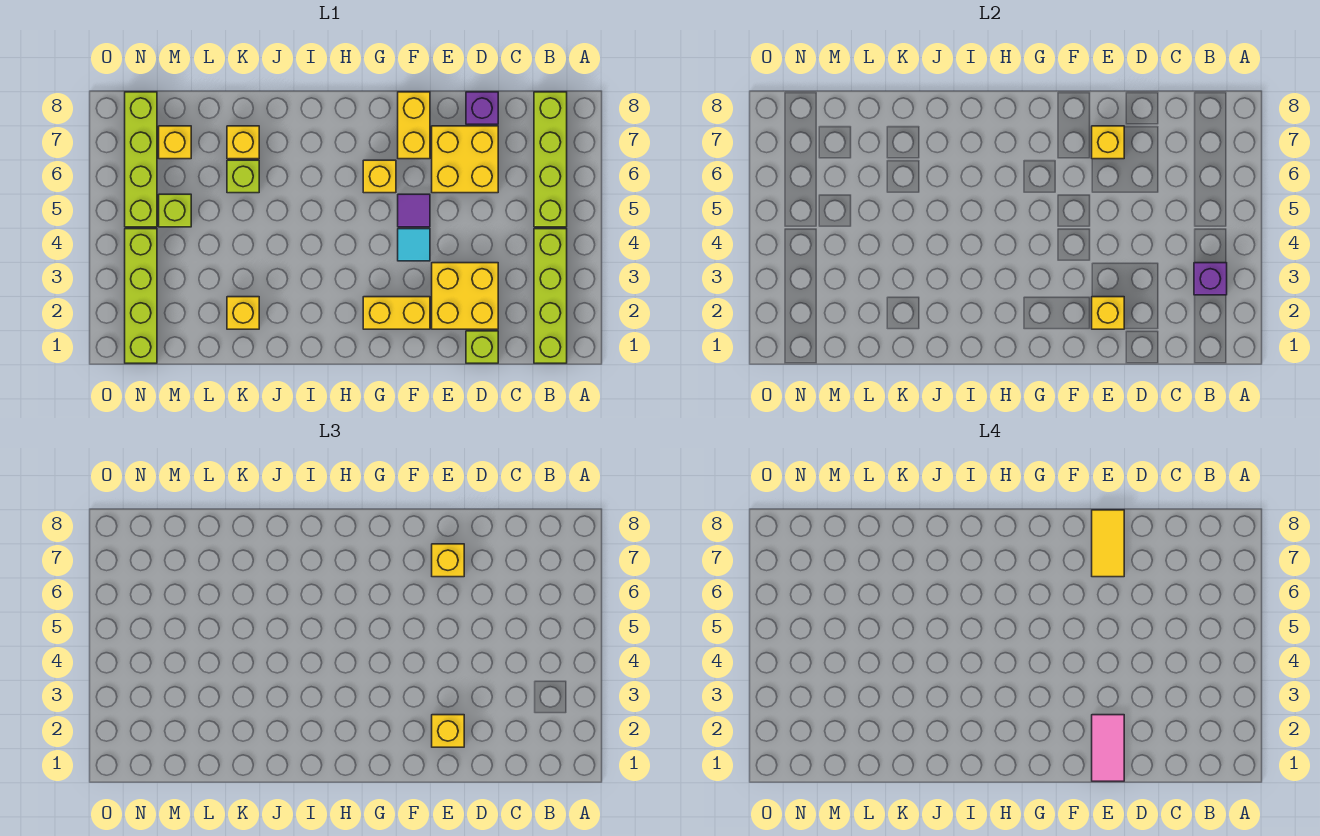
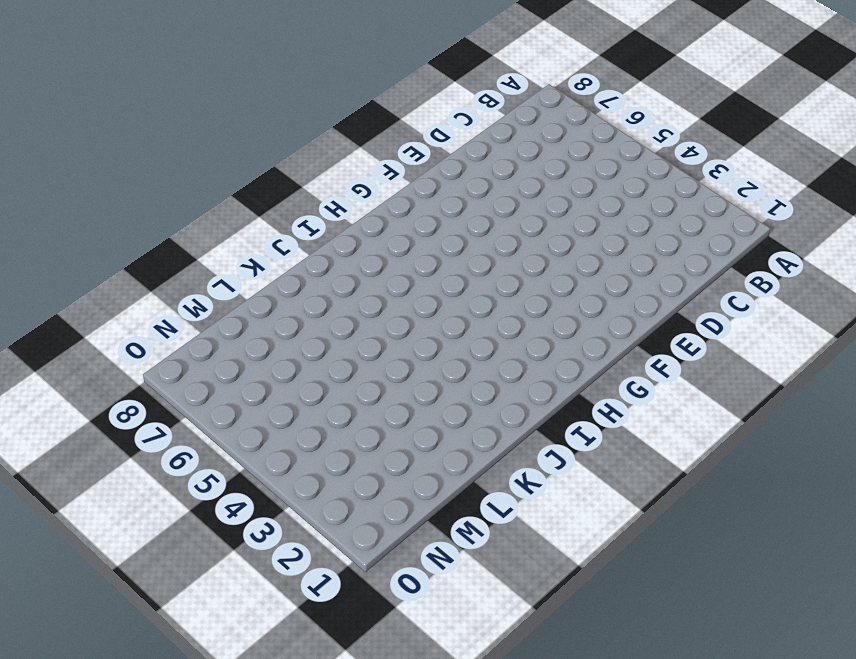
none -> lime brick B1:B4 level 1
none -> lime brick B5:B8 level 1
none -> lime brick D1 level 1

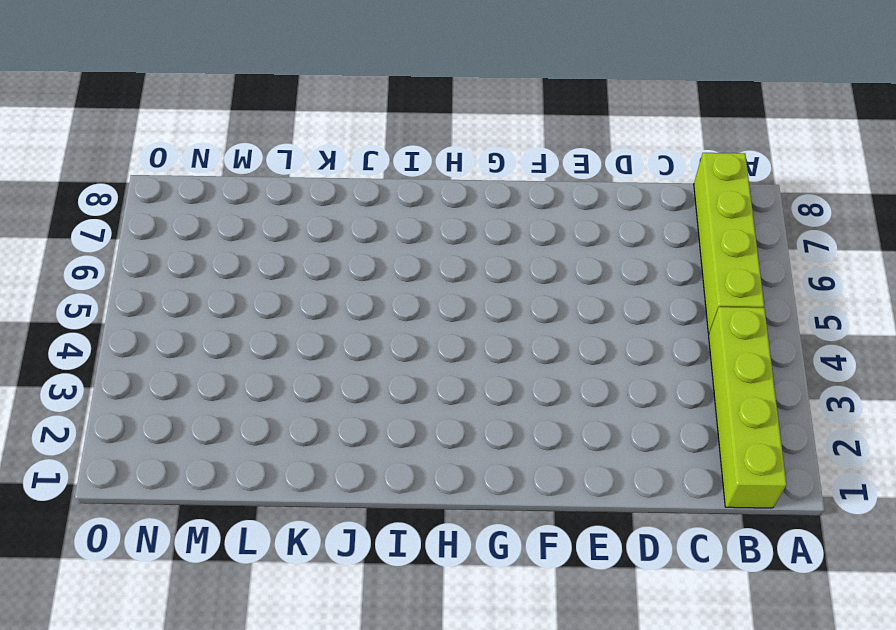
none -> lime brick D1 level 1
none -> yellow brick D2:E3 level 1
none -> yellow brick D6:E7 level 1

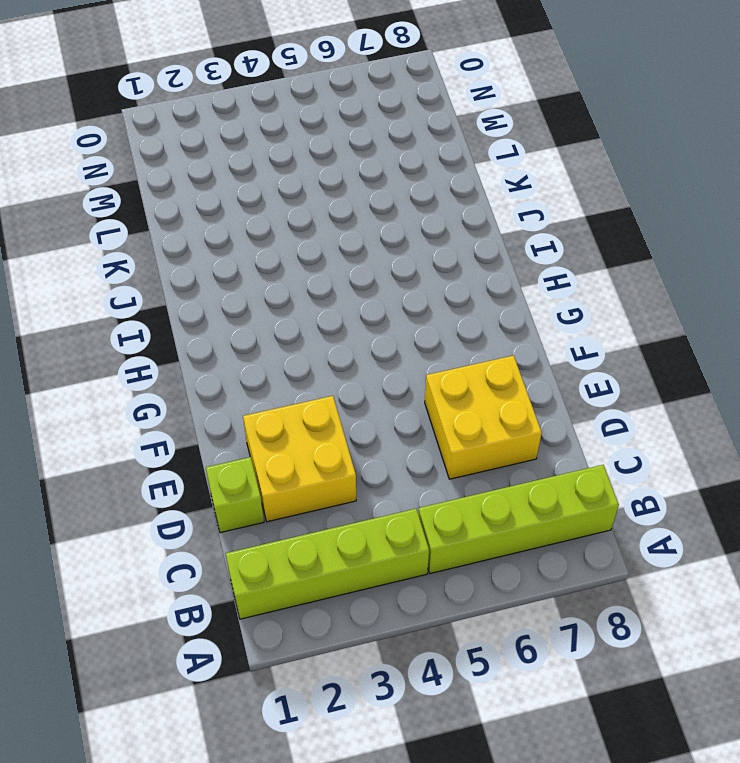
none -> purple brick D8 level 1
none -> yellow brick F2:G2 level 1
none -> cyan tile F4 level 1

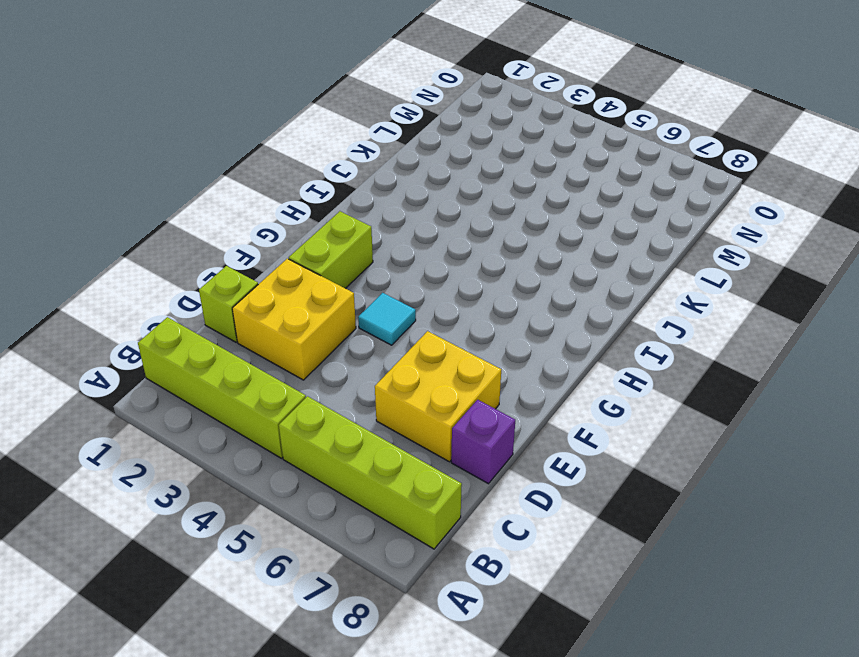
lime brick F2:G2 level 1 -> yellow brick F2:G2 level 1
none -> purple tile F5 level 1
none -> yellow brick F7:F8 level 1
none -> yellow brick G6 level 1

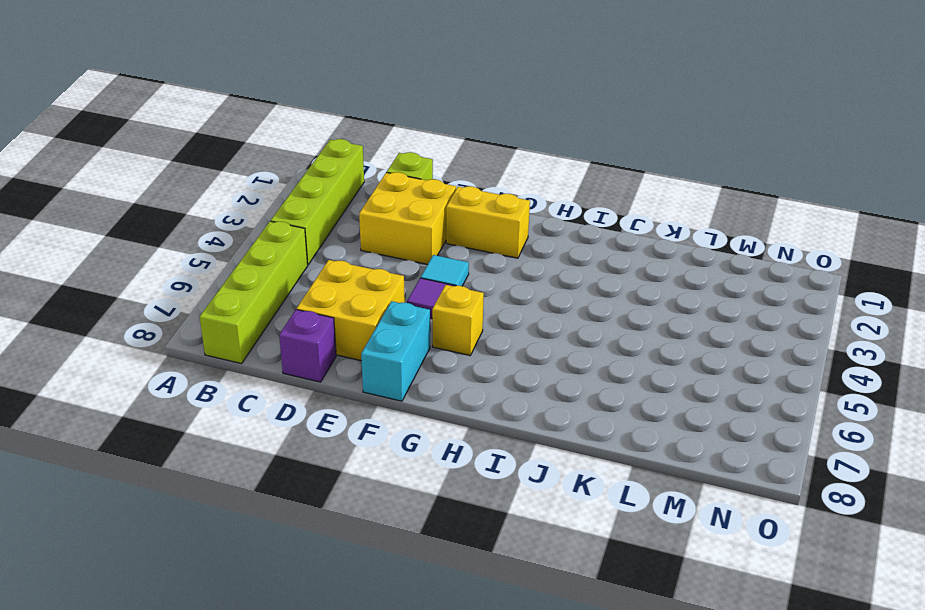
cyan brick F7:F8 level 1 -> yellow brick F7:F8 level 1
none -> yellow brick K2 level 1
none -> lime brick K6 level 1
none -> yellow brick K7 level 1

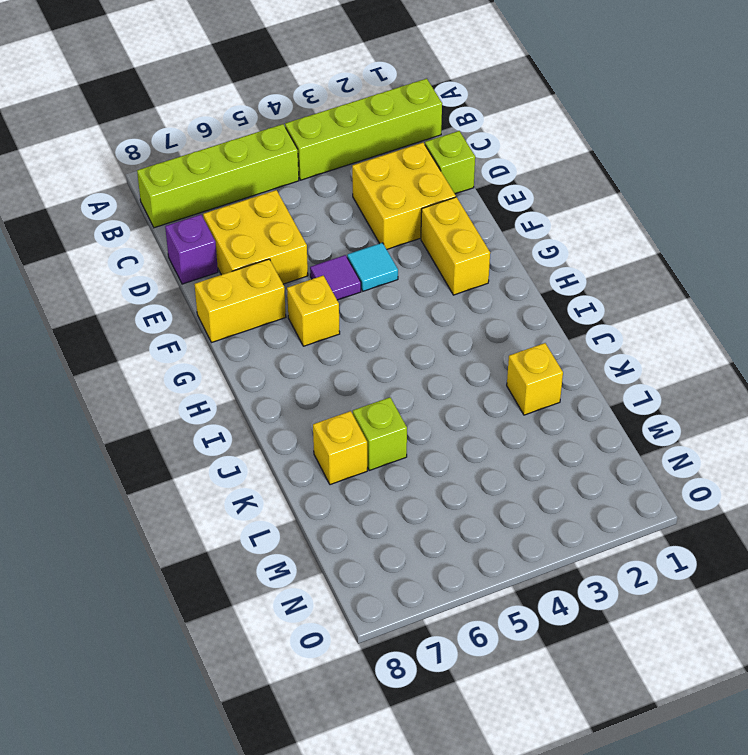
none -> lime brick M5 level 1
none -> yellow brick M7 level 1
none -> lime brick N1:N4 level 1

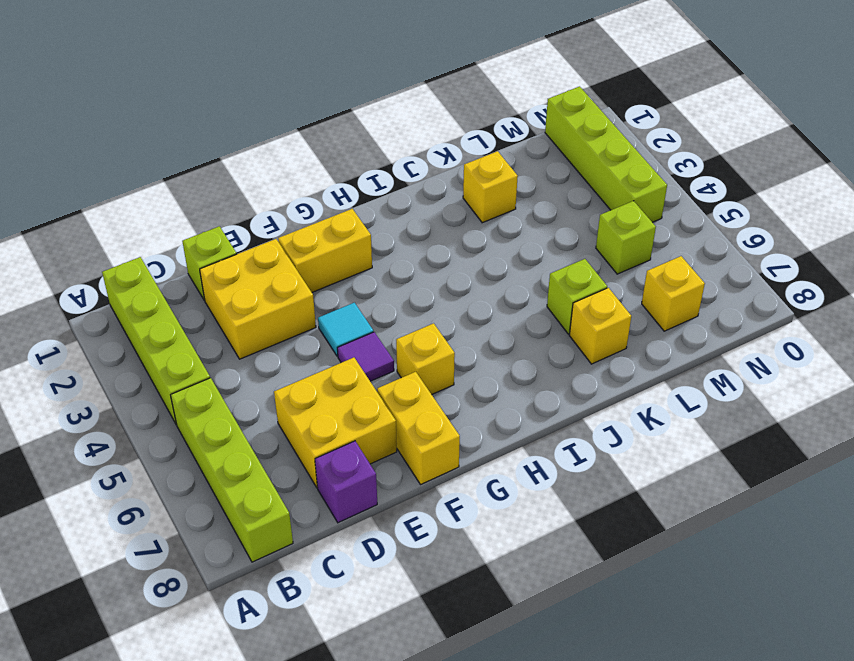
none -> lime brick N5:N8 level 1
none -> purple brick B3 level 2
none -> yellow brick E2 level 2

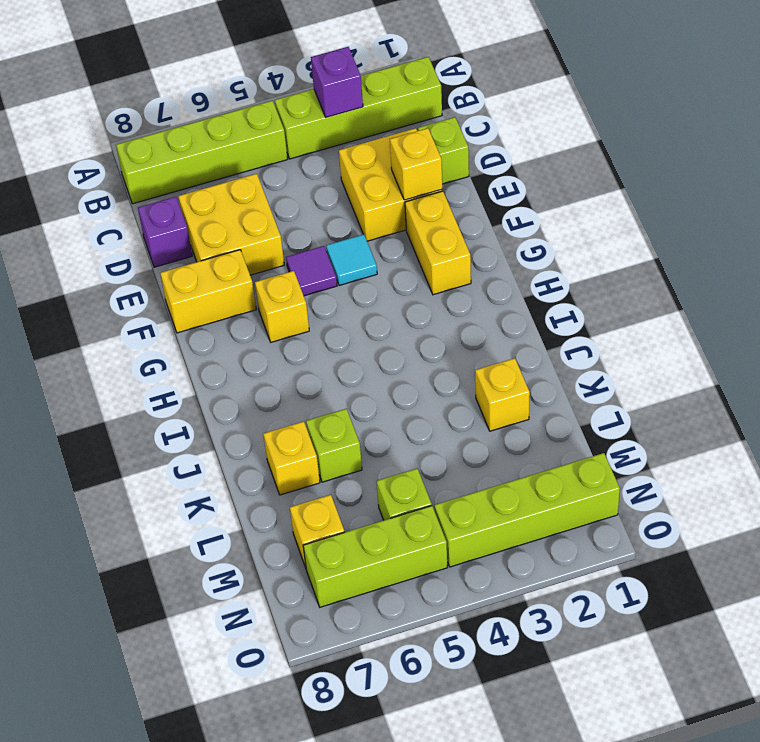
lime brick N5:N7 level 1 -> lime brick N5:N8 level 1
none -> yellow brick E7 level 2
none -> yellow brick E2 level 3
none -> yellow brick E7 level 3

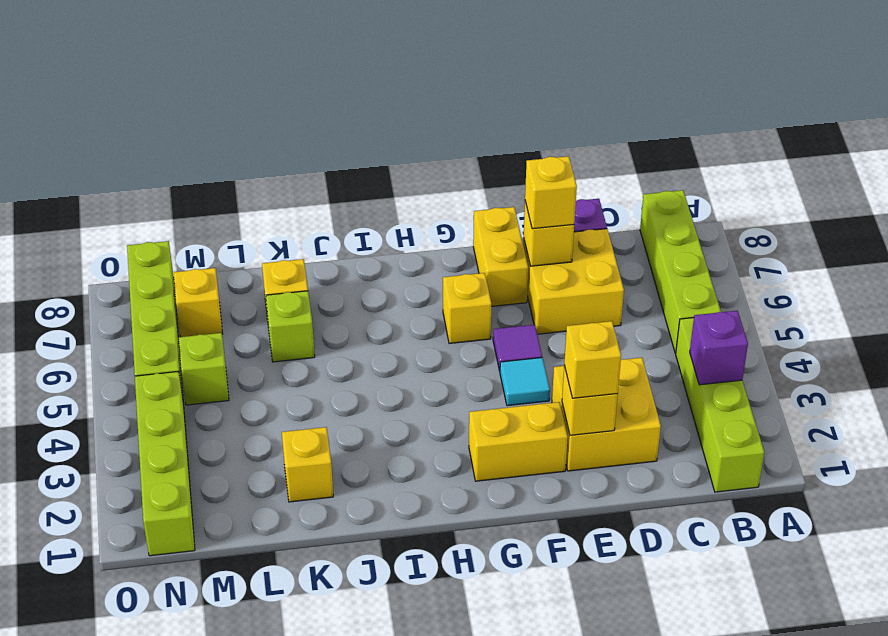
none -> lime brick D1 level 1
none -> pink tile E1:E2 level 4
none -> yellow tile E7:E8 level 4

